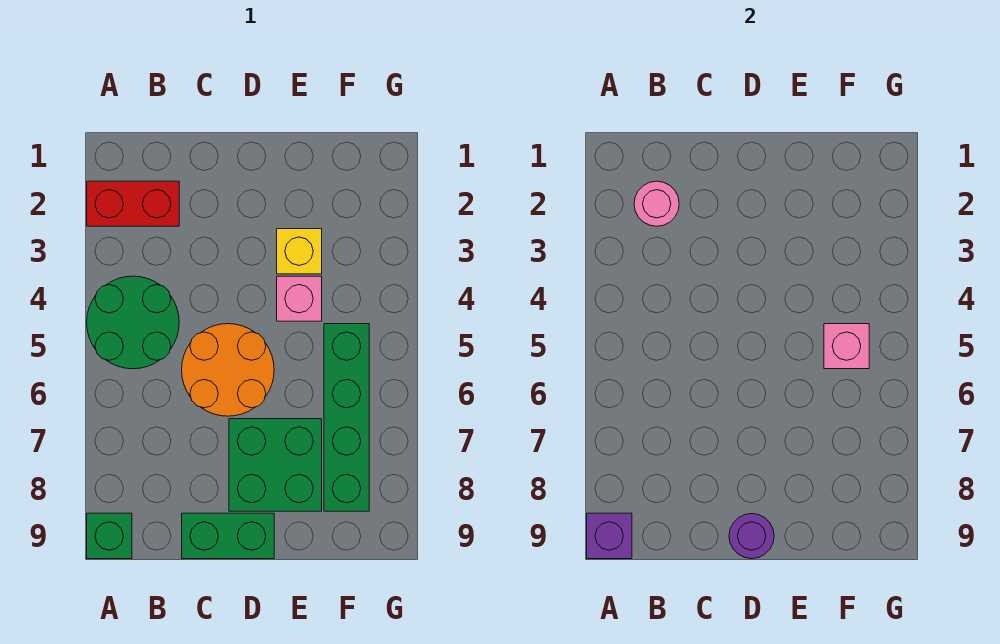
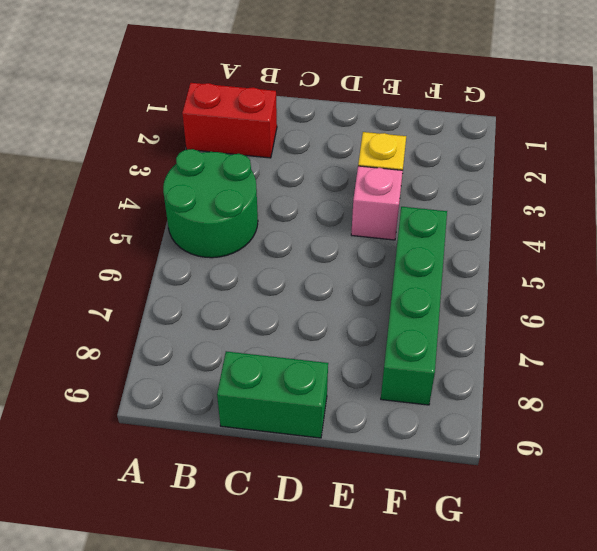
none -> green brick A9 level 1
none -> orange round brick C5:D6 level 1
none -> green brick D7:E8 level 1

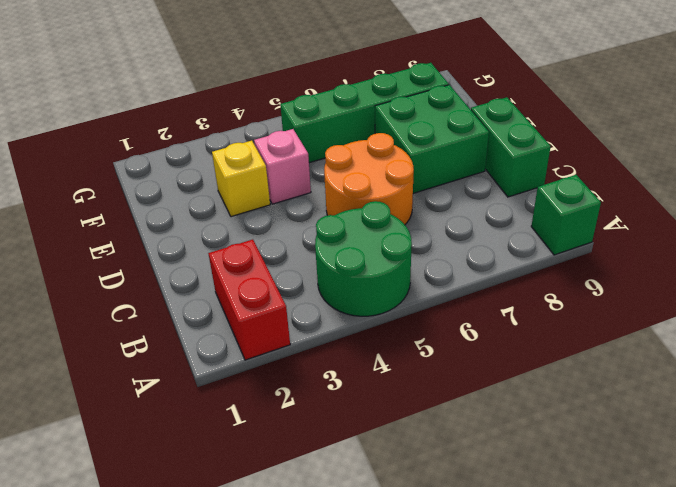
none -> purple brick A9 level 2
none -> pink round brick B2 level 2
none -> purple round brick D9 level 2

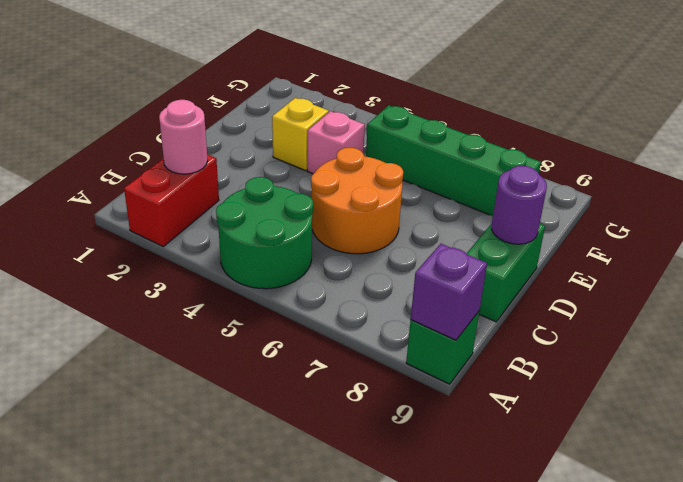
none -> green brick D7:E8 level 1
none -> pink brick F5 level 2

